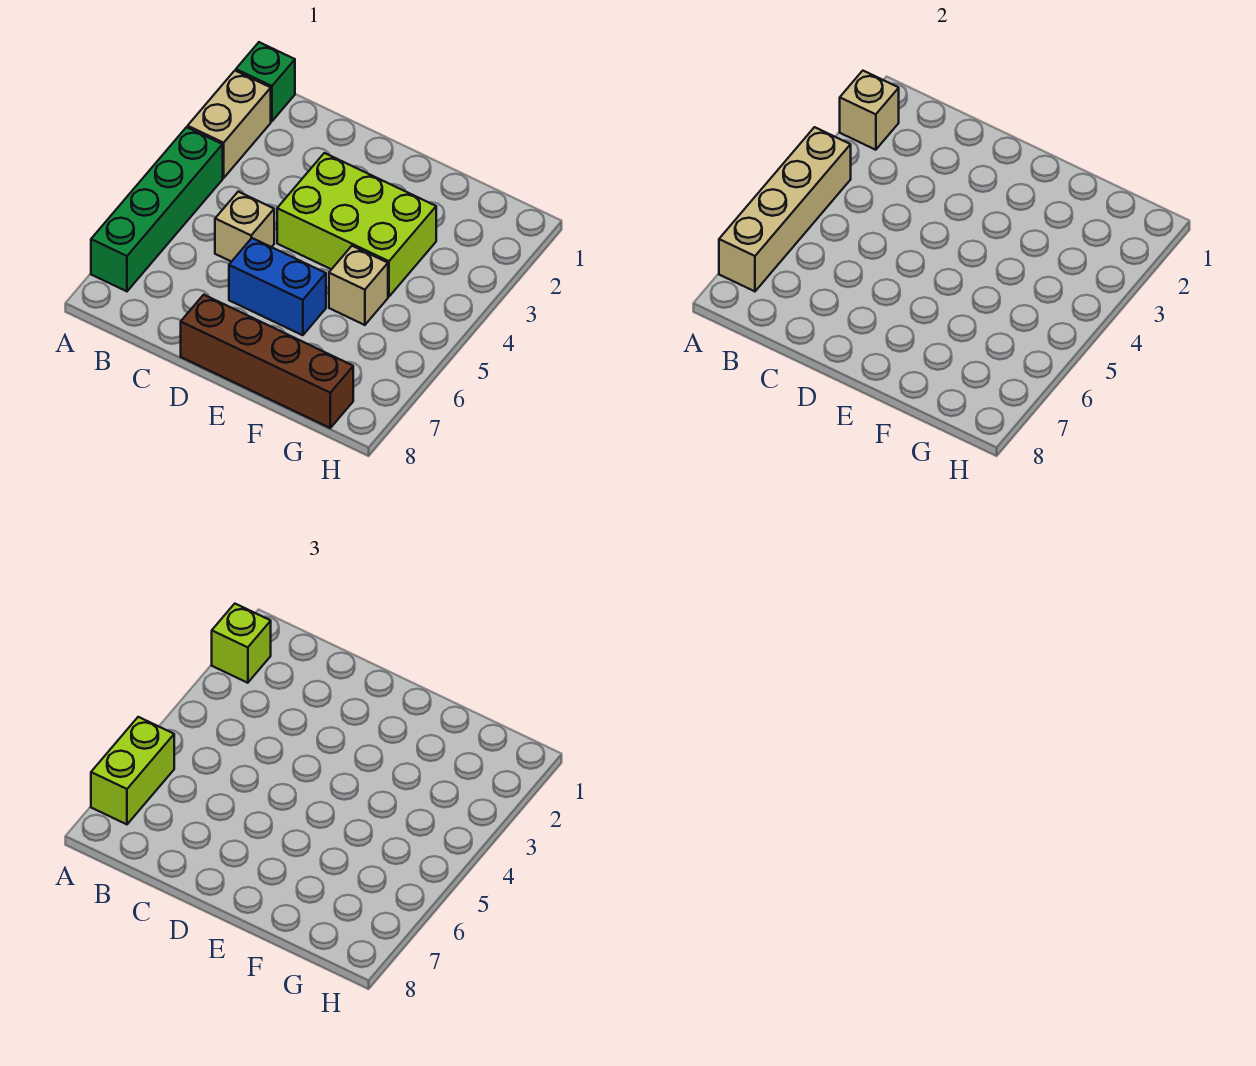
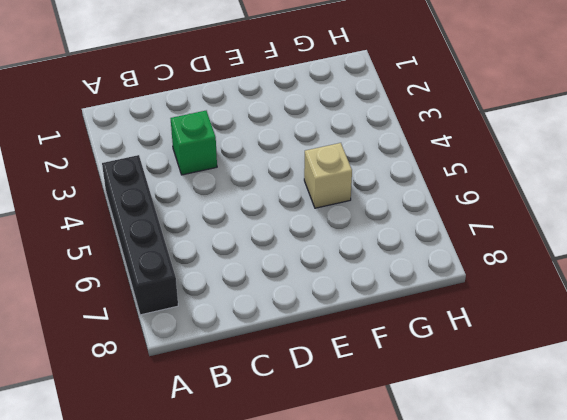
black brick A4:A7 level 1 -> green brick A4:A7 level 1
green brick C3 level 1 -> green brick A1 level 1
none -> tan brick A2:A3 level 1
none -> tan brick C5 level 1
none -> lime brick D3:F4 level 1

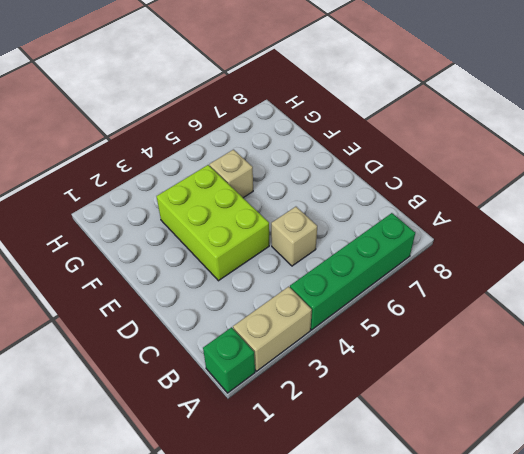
none -> blue brick D6:E6 level 1
none -> brown brick D8:G8 level 1
none -> tan brick A2 level 2

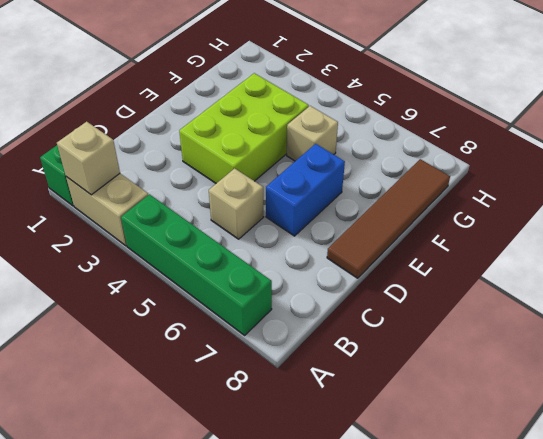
brown tile D8:G8 level 1 -> brown brick D8:G8 level 1
none -> tan brick A4:A7 level 2
none -> lime brick A2 level 3
none -> lime brick A6:A7 level 3

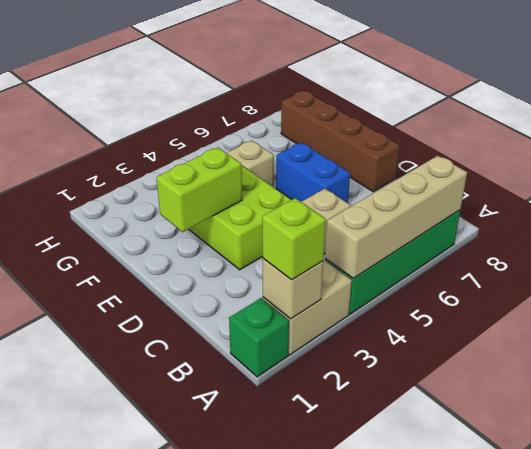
lime brick E2:E3 level 2 -> lime brick A6:A7 level 3

